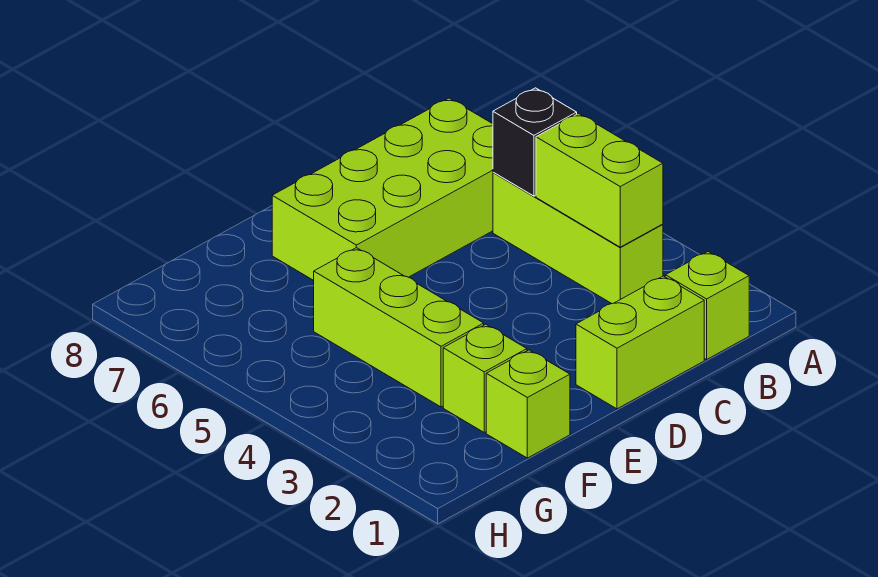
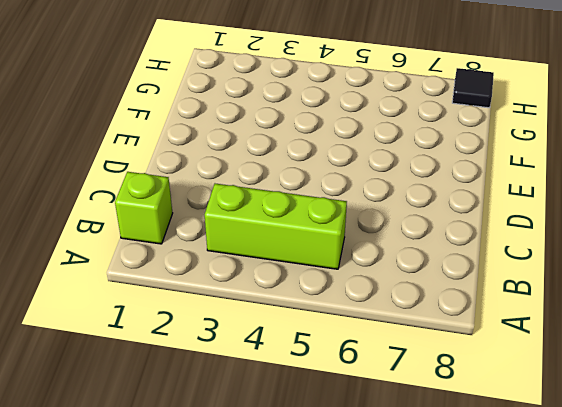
black tile H8 level 1 -> none
none -> lime brick B6:E7 level 1
none -> lime brick C1:D1 level 1

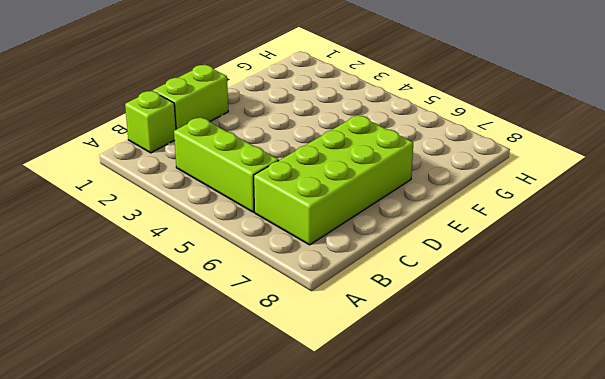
none -> lime brick F1 level 1
none -> lime brick F2 level 1

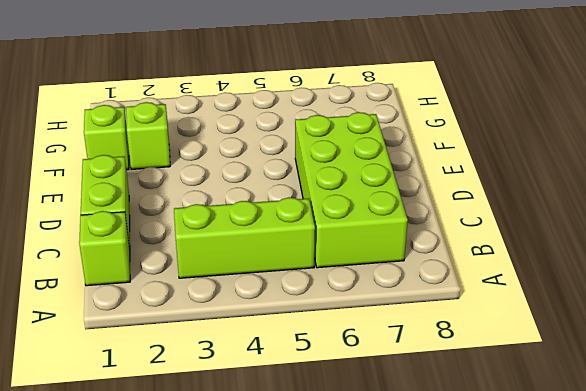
none -> lime brick F3:F5 level 1
none -> lime brick B3:B4 level 2

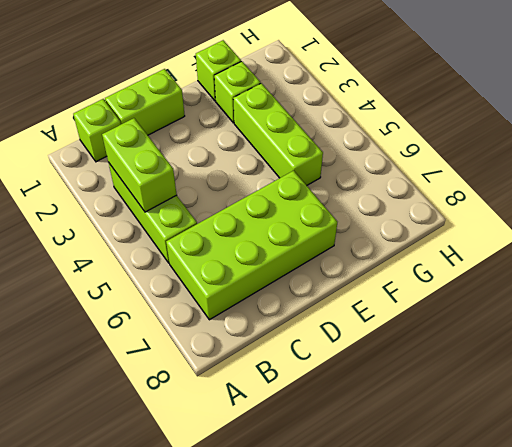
none -> black brick B5 level 2

